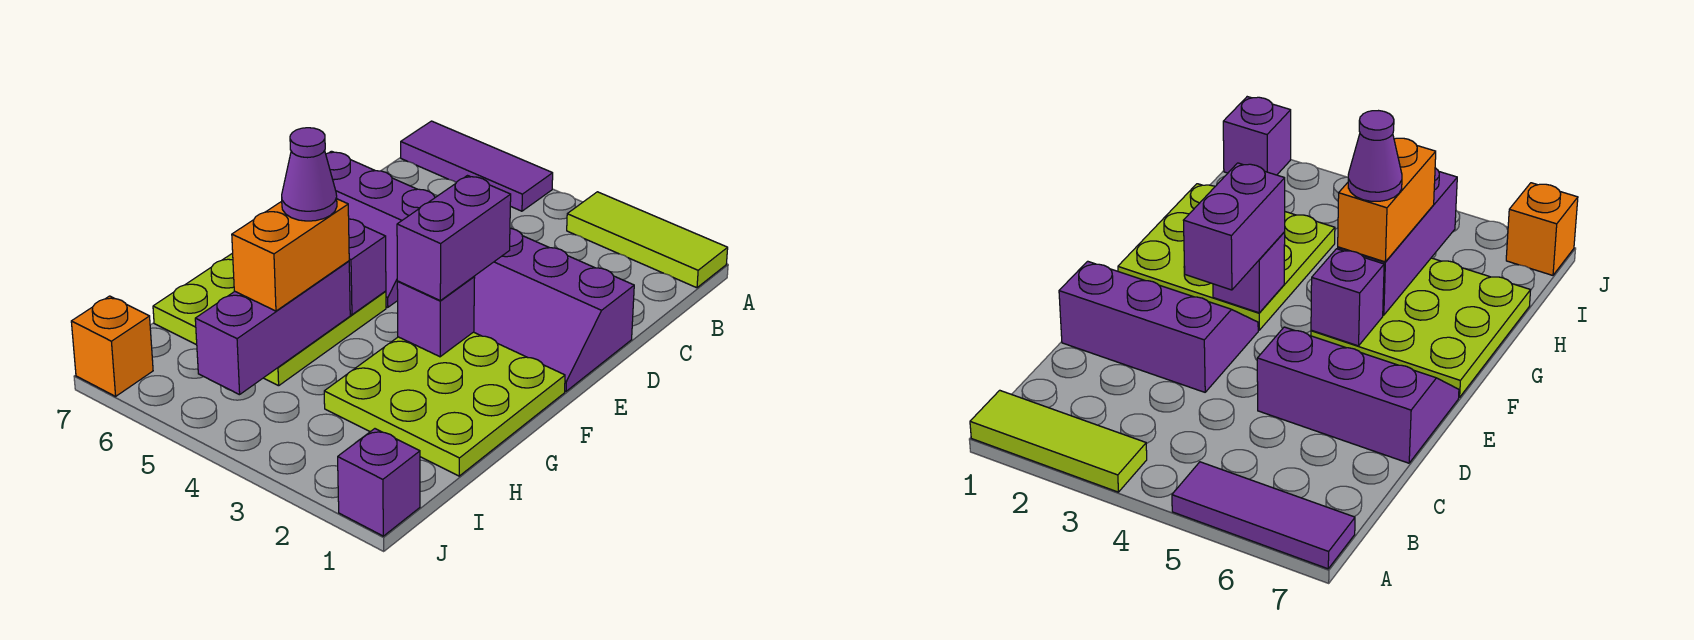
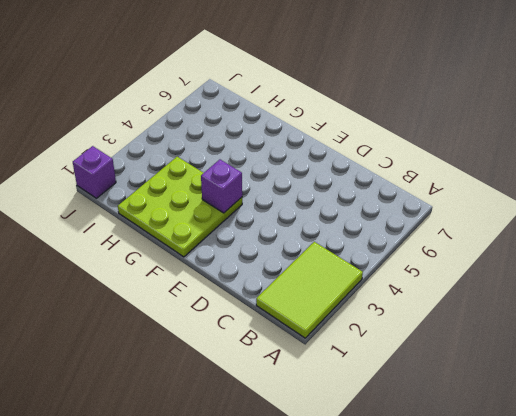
lime tile A1:B3 level 1 -> lime tile A1:A3 level 1
none -> purple tile A5:A7 level 1
none -> purple slope D1:E3 level 1 top D
none -> purple slope D5:E7 level 1 top D

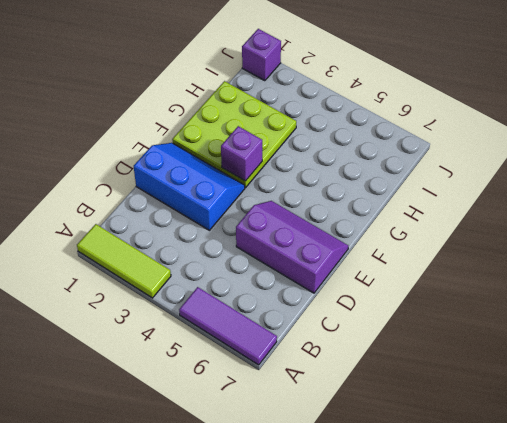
blue slope D1:E3 level 1 top D -> purple slope D1:E3 level 1 top D
none -> lime plate F5:H7 level 1
none -> orange brick J7 level 1
none -> purple brick F5 level 2

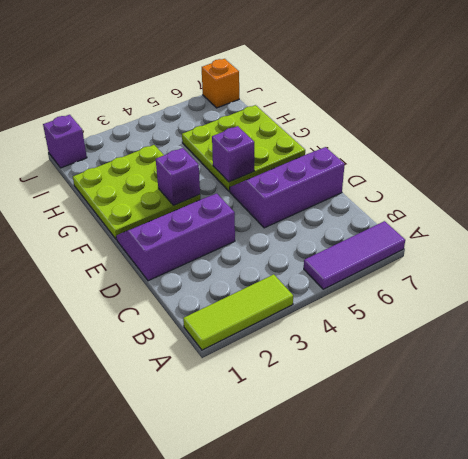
none -> purple brick G5:I5 level 2
none -> purple brick E3:F3 level 3
none -> orange brick G5:H5 level 3

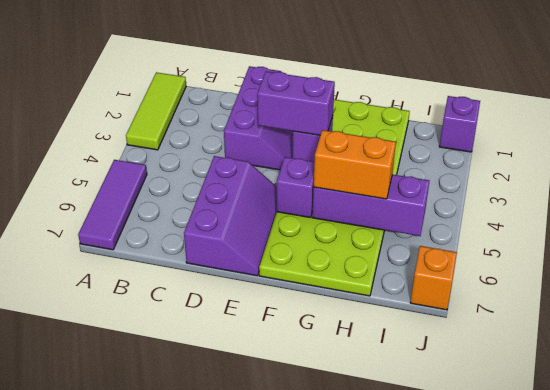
none -> purple cone G5 level 4

